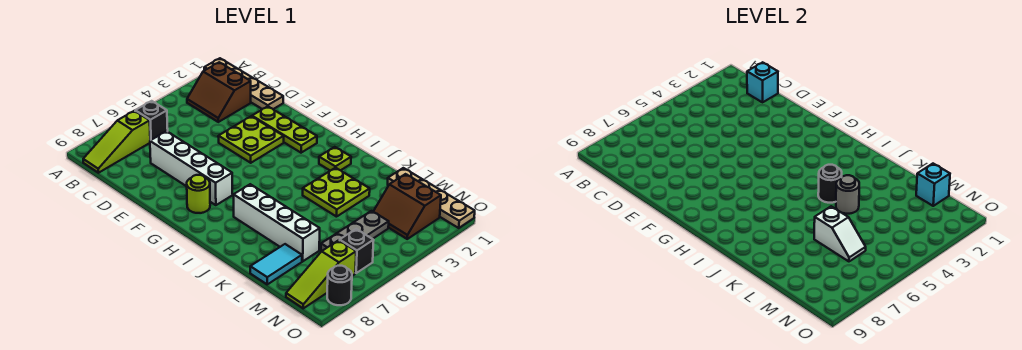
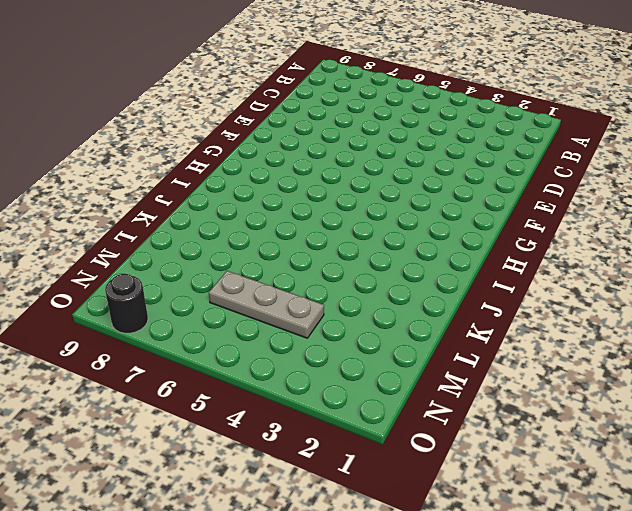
none -> tan plate A1:D1 level 1
none -> brown slope B2:C3 level 1 top 2
none -> black brick B6 level 1

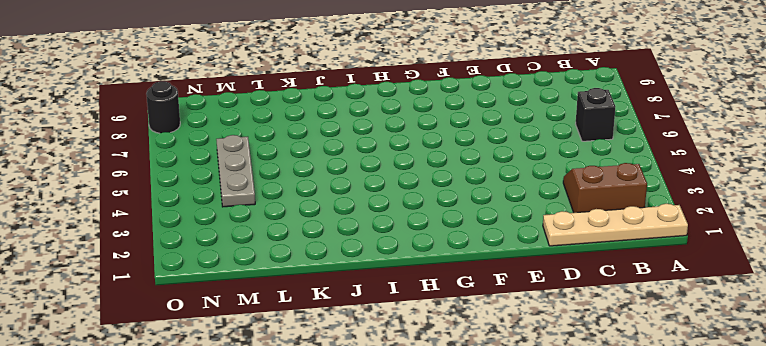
none -> lime slope B7:B9 level 1 top 7
none -> white brick D7:G7 level 1
none -> lime plate E2:G2 level 1

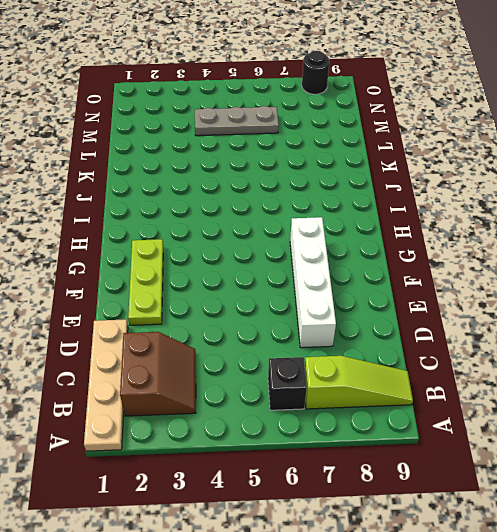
none -> lime plate E3:F4 level 1
none -> lime round brick G8 level 1
none -> lime plate I2 level 1

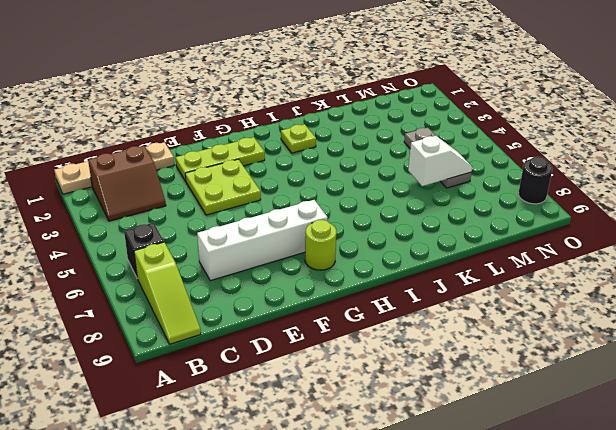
none -> white brick I7:L7 level 1
none -> lime plate J3:K4 level 1
none -> tan plate L1:O1 level 1

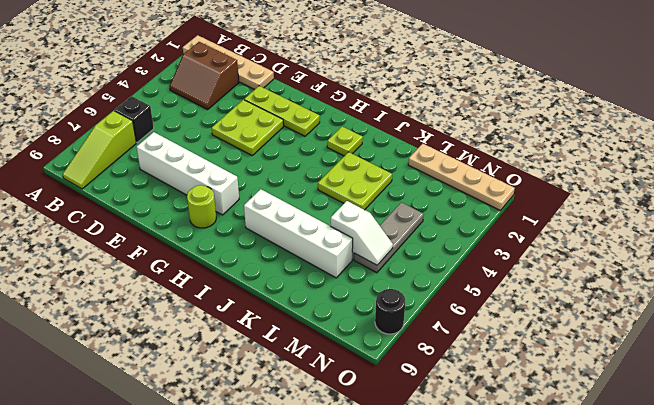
none -> cyan tile L8:L9 level 1
none -> brown slope M2:N3 level 1 top 2
none -> black brick N6 level 1

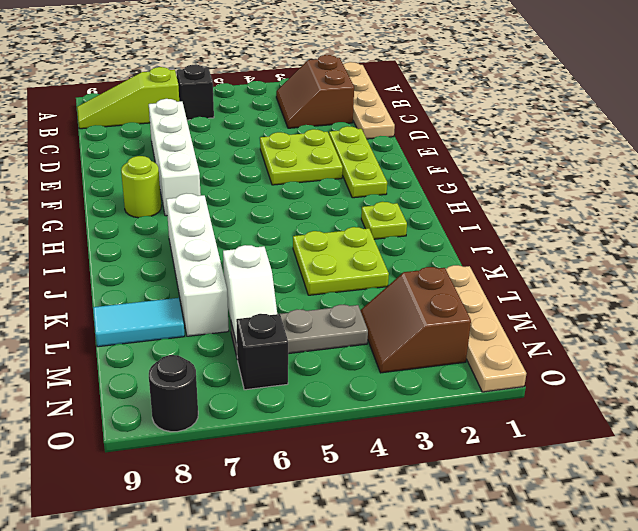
none -> lime slope N7:N9 level 1 top 7
none -> cyan brick C1 level 2
none -> black round brick J4 level 2

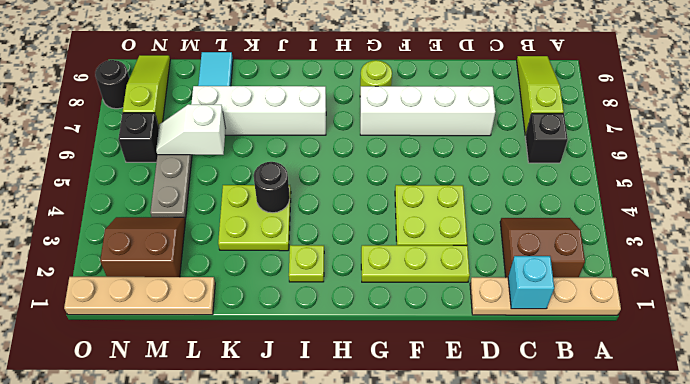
none -> grey round brick K4 level 2
none -> cyan brick M1 level 2

